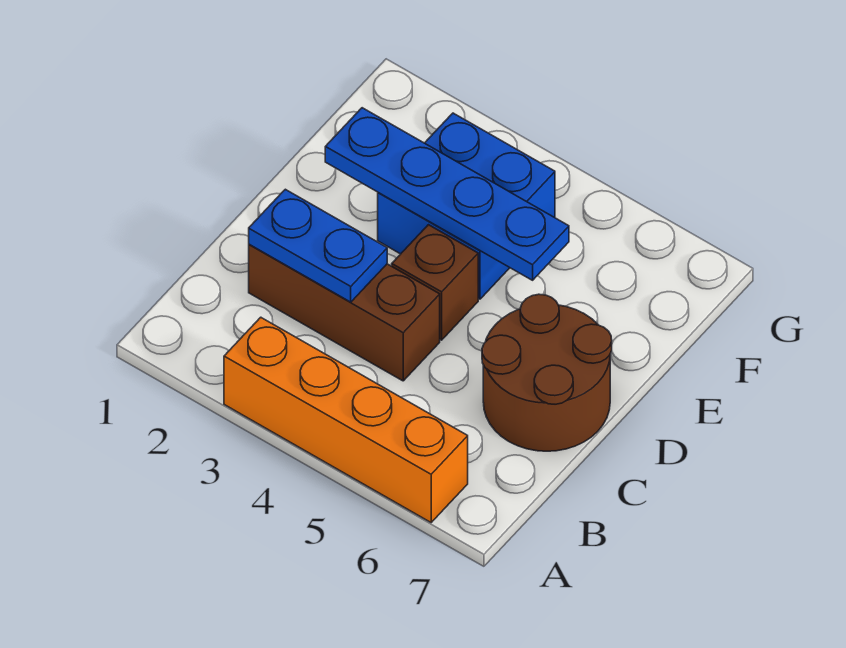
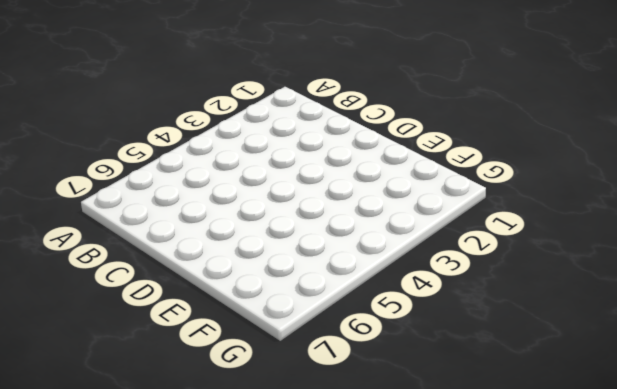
none -> orange brick A3:A6 level 1
none -> brown brick C2:C4 level 1

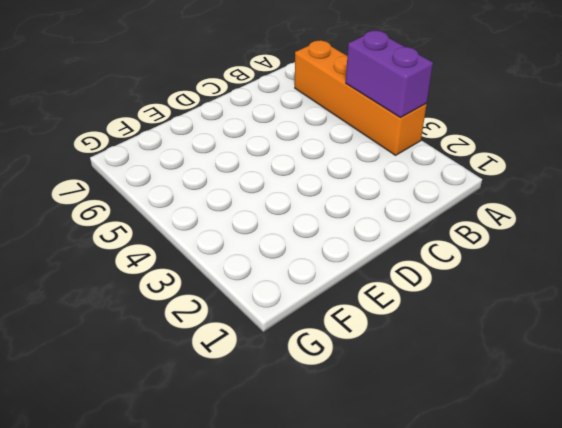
purple brick A3:A4 level 2 -> none
none -> brown brick C2:C4 level 1
none -> brown round brick C6:D7 level 1

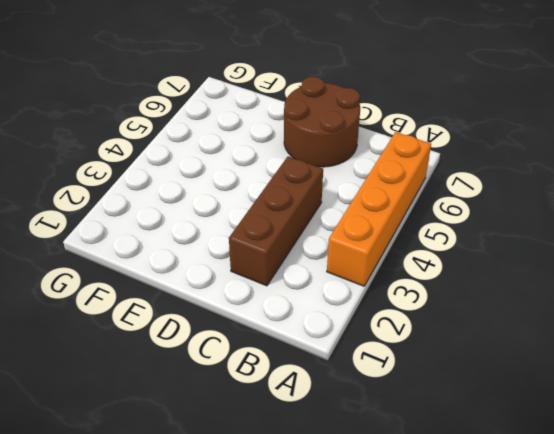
none -> brown brick D4 level 1
none -> blue brick E3:F4 level 1

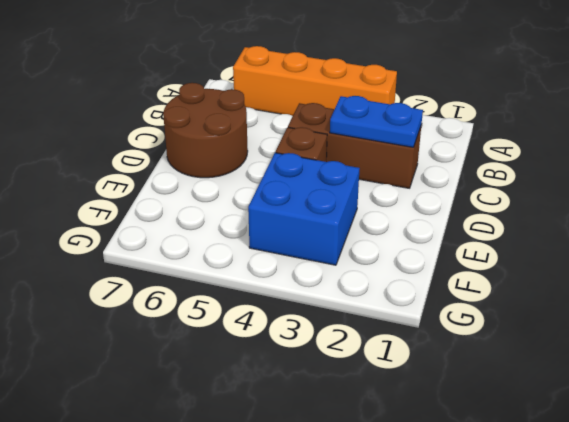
none -> blue plate E2:E5 level 2

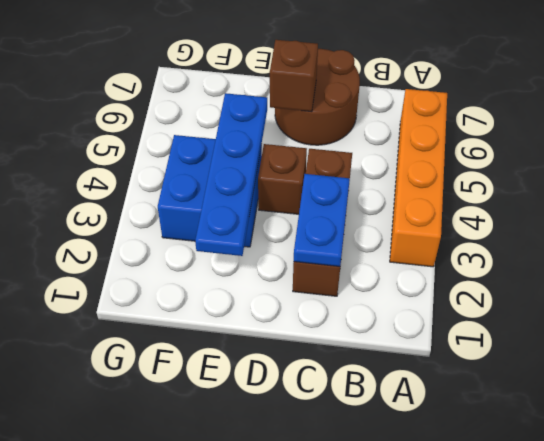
brown brick D6 level 2 -> none

